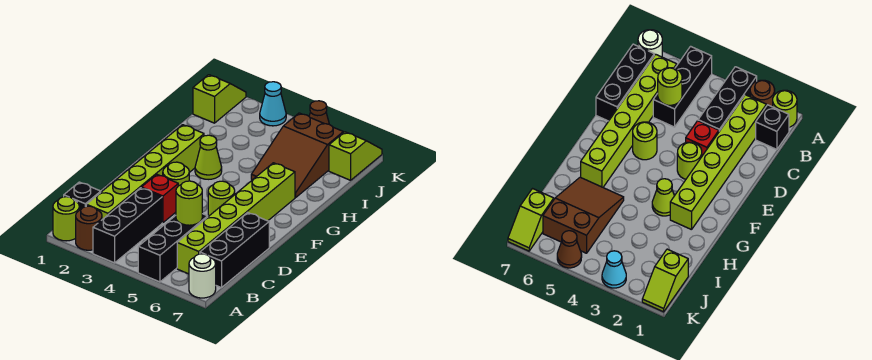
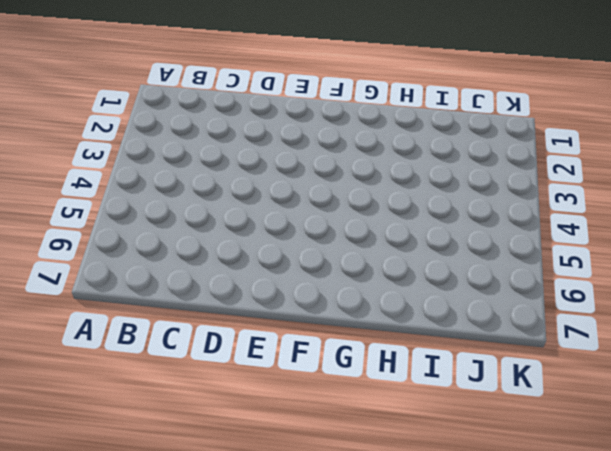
none -> lime round brick A1 level 1
none -> brown round brick A2 level 1
none -> black brick A3:C3 level 1

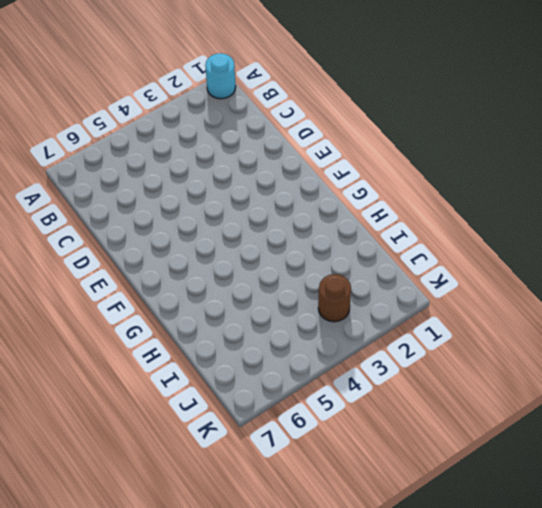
cyan round brick A1 level 1 -> lime round brick A1 level 1
brown round brick J3 level 1 -> brown round brick A2 level 1
none -> black brick A3:C3 level 1
none -> black brick A5:C5 level 1
none -> white round brick A7 level 1

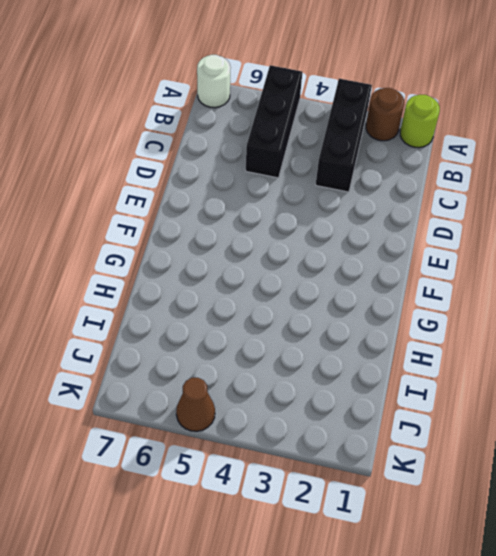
none -> black brick B1 level 1
none -> lime brick B2:G2 level 1
none -> lime brick B6:G6 level 1

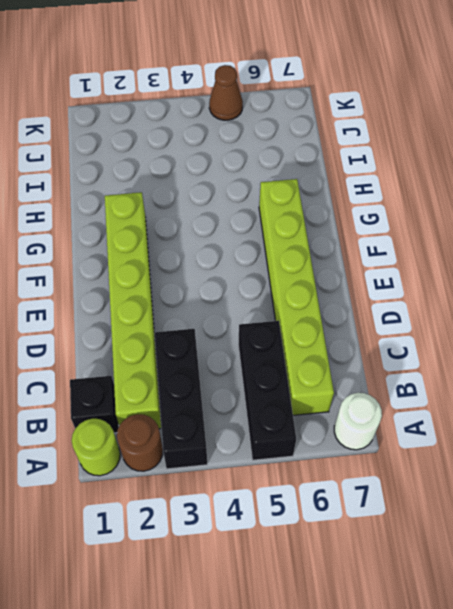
none -> black brick B7:D7 level 1
none -> red brick D3 level 1
none -> lime round brick E3 level 1

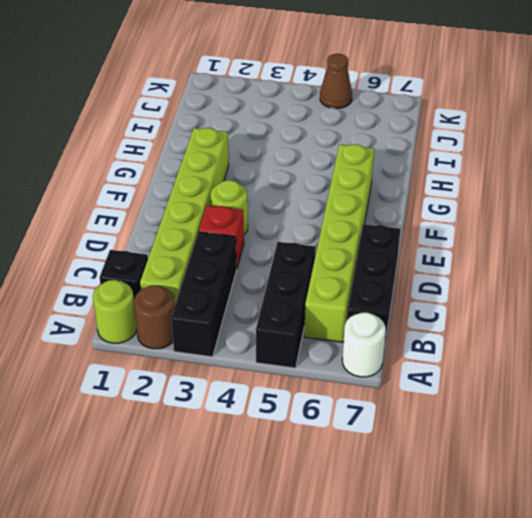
none -> lime round brick E5 level 1
none -> lime cone G3 level 1
none -> brown slope H5:J6 level 1 top J

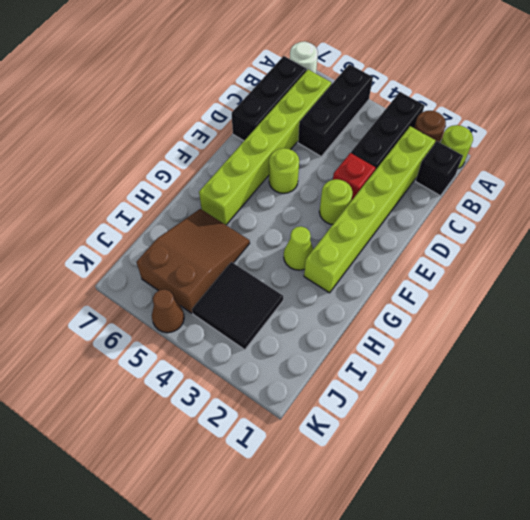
black tile I3:J4 level 1 -> none
none -> lime slope J1:K1 level 1 top J
none -> lime slope J7:K7 level 1 top J
none -> cyan cone K3 level 1

